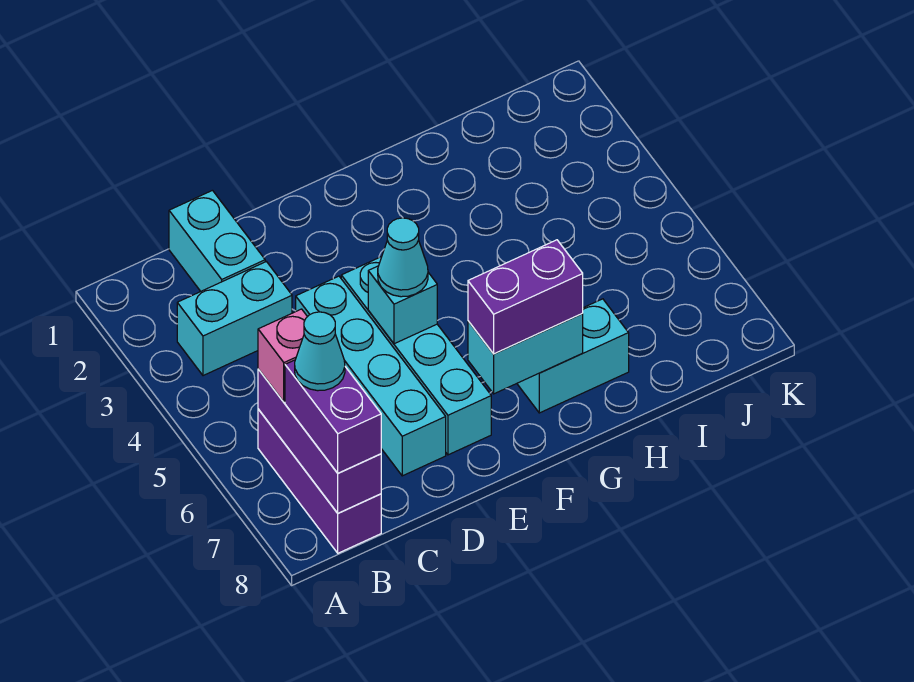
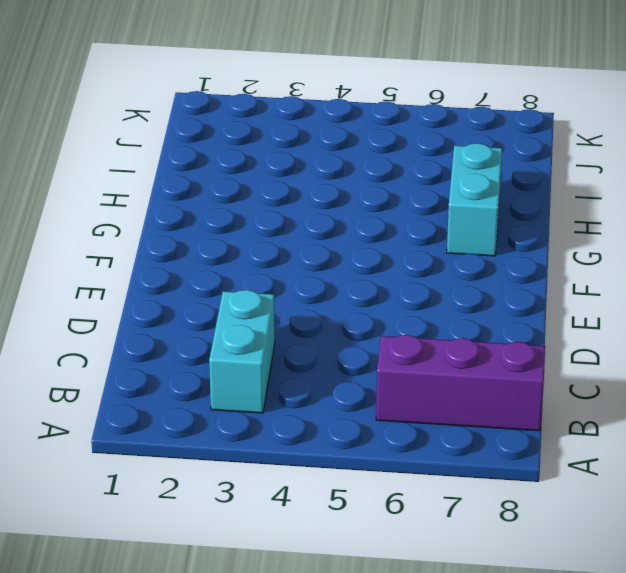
none -> cyan brick C1:C2 level 1
none -> cyan brick D4:D7 level 1
none -> cyan brick E4:E7 level 1

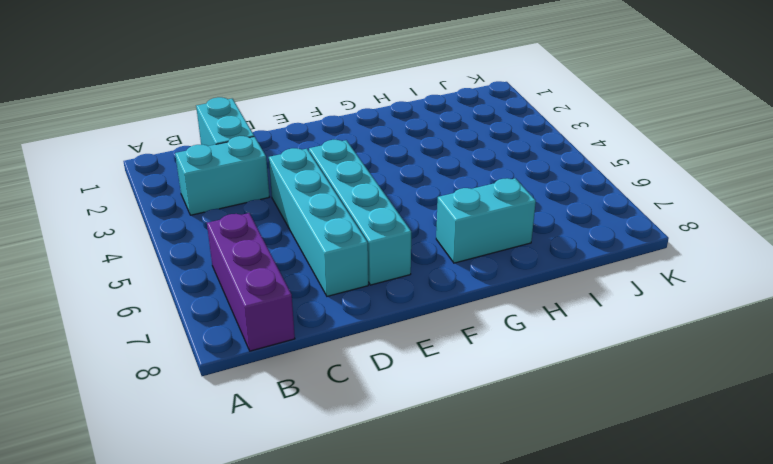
none -> purple brick B6:B8 level 2
none -> cyan brick E5 level 2
none -> cyan brick F7:G7 level 2

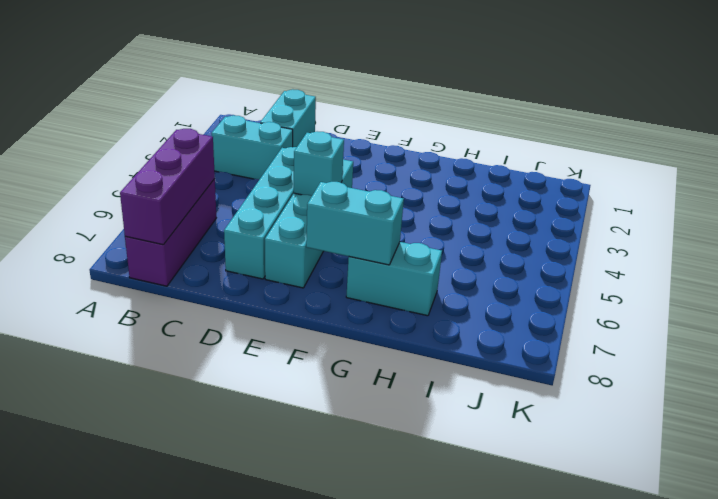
none -> pink brick B6 level 3
none -> purple brick B7:B8 level 3
none -> cyan cone E5 level 3

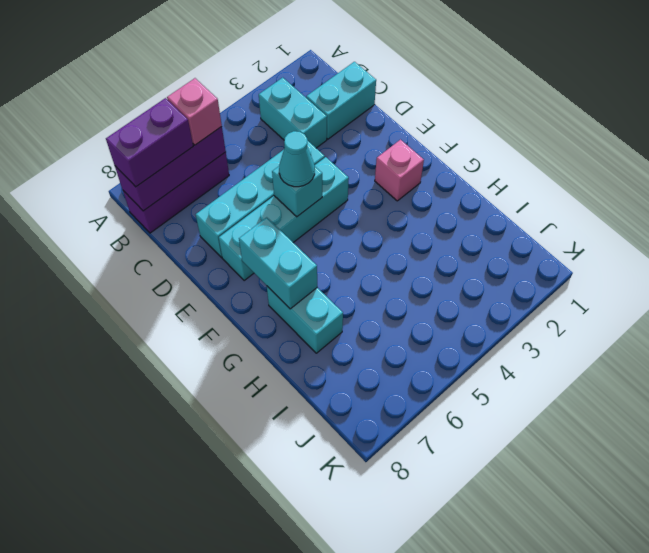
pink brick F2 level 1 -> none
none -> purple brick F7:G7 level 3
none -> cyan cone B7 level 4

